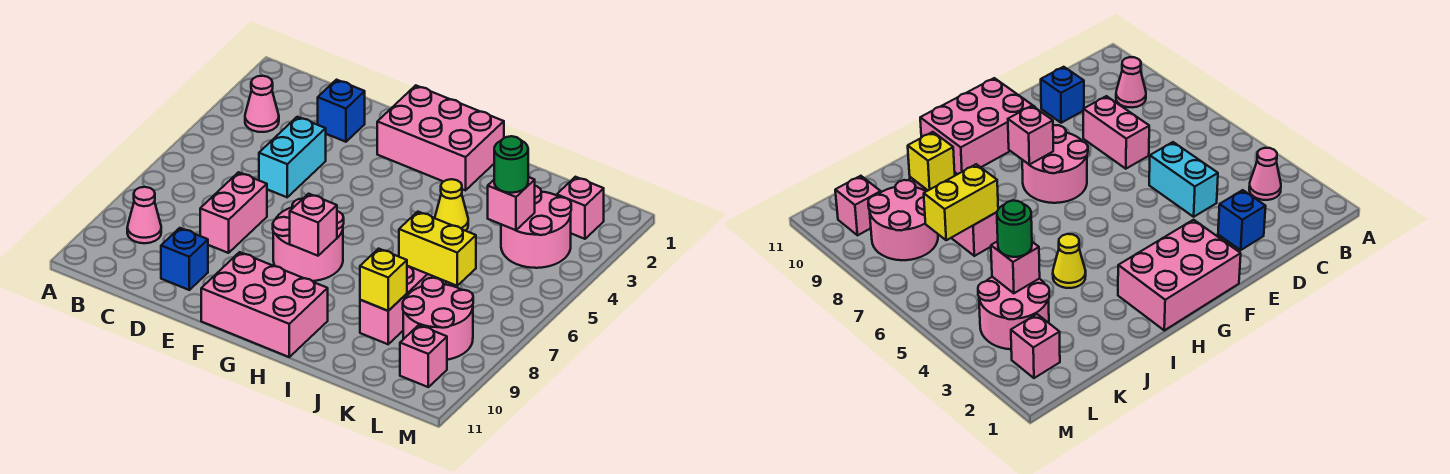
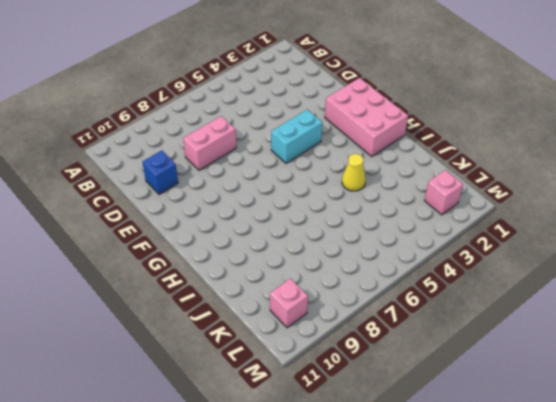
cyan brick F4:F5 level 1 -> cyan brick D4:D5 level 1
none -> pink cone B3 level 1
none -> pink cone B9 level 1
none -> blue brick D2 level 1

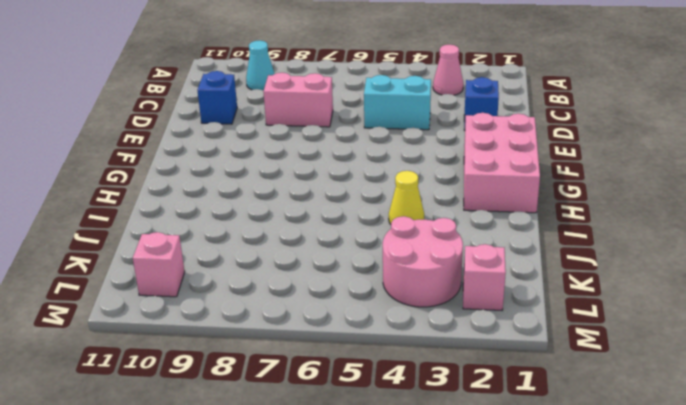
cyan cone B9 level 1 -> pink cone B9 level 1
none -> pink round brick F7:G8 level 1
none -> pink brick F10:H11 level 1
none -> pink brick J7:J9 level 1

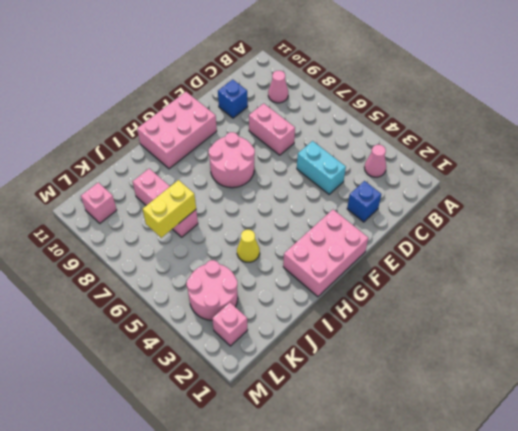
none -> pink round brick K8:L9 level 1
none -> pink brick G8 level 2
none -> yellow brick J9 level 2

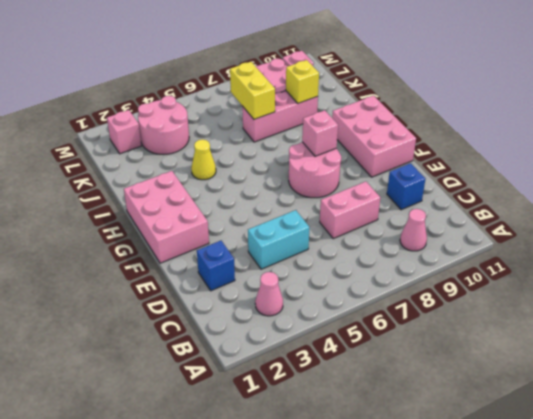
none -> pink brick K4 level 2
none -> green round brick K4 level 3

